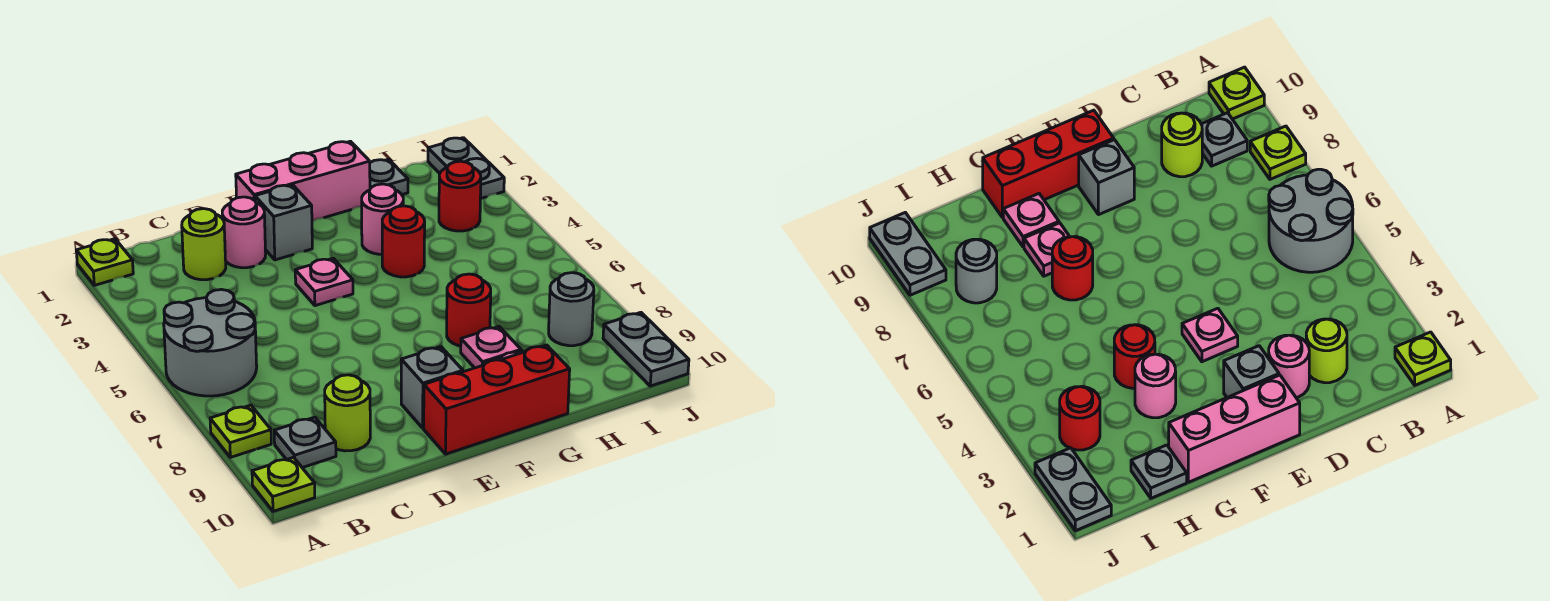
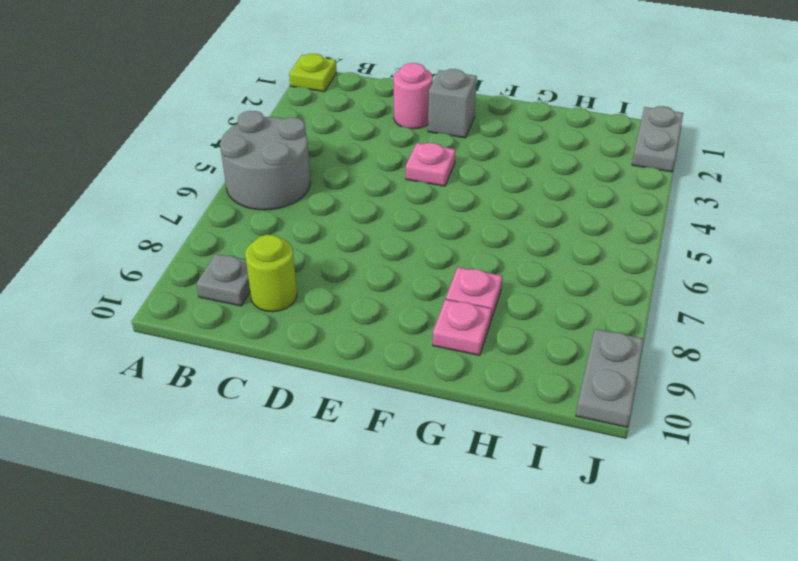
none -> lime plate A8 level 1
none -> lime plate A10 level 1
none -> lime round brick C2 level 1

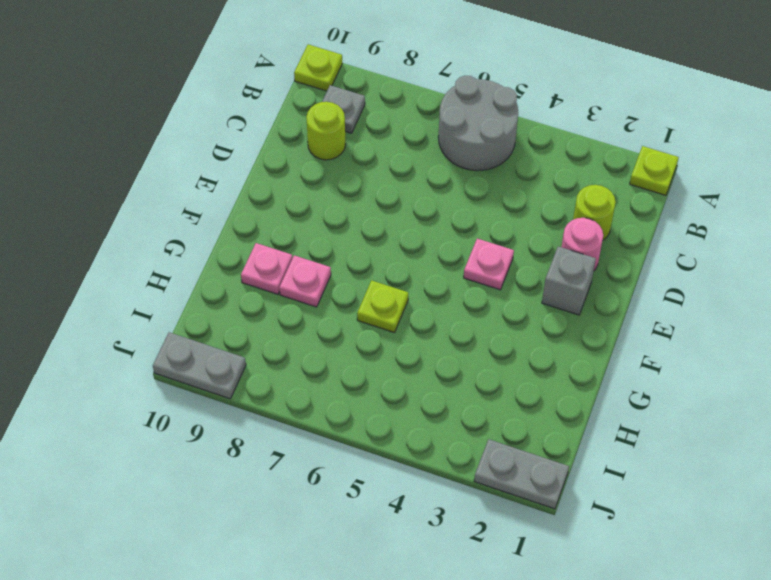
lime plate G6 level 1 -> lime plate A8 level 1
none -> pink brick E1:G1 level 1
none -> grey brick E9 level 1
none -> red brick E10:G10 level 1

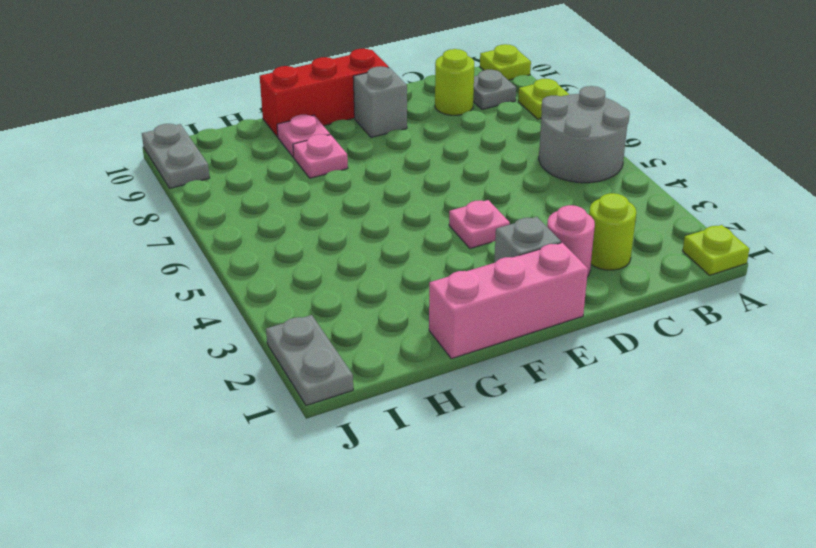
none -> pink round brick G3 level 1
none -> red round brick G4 level 1
none -> red round brick G7 level 1

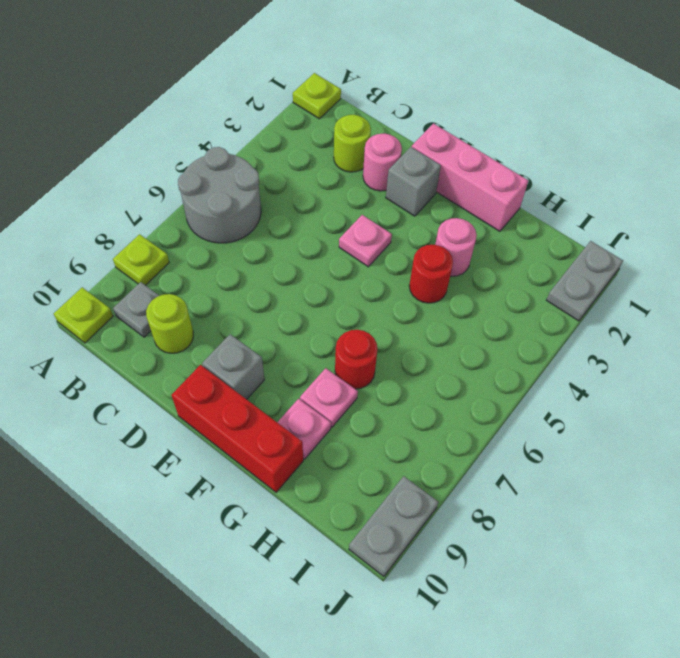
none -> grey plate H1 level 1
none -> red round brick I3 level 1
none -> grey round brick I8 level 1

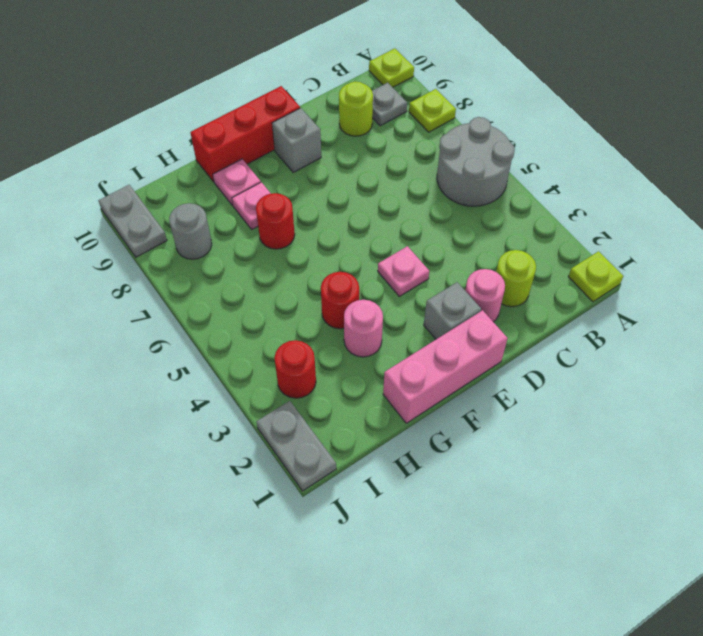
none -> grey plate H1 level 1

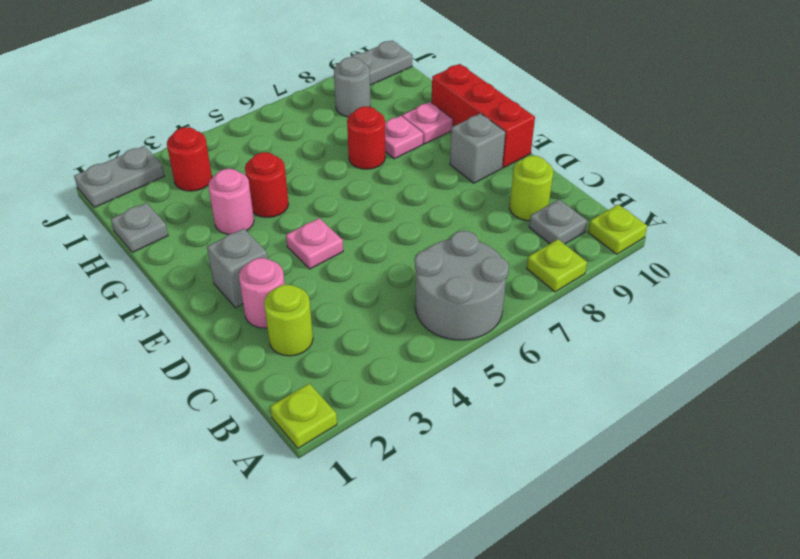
none -> pink brick E1:G1 level 1

